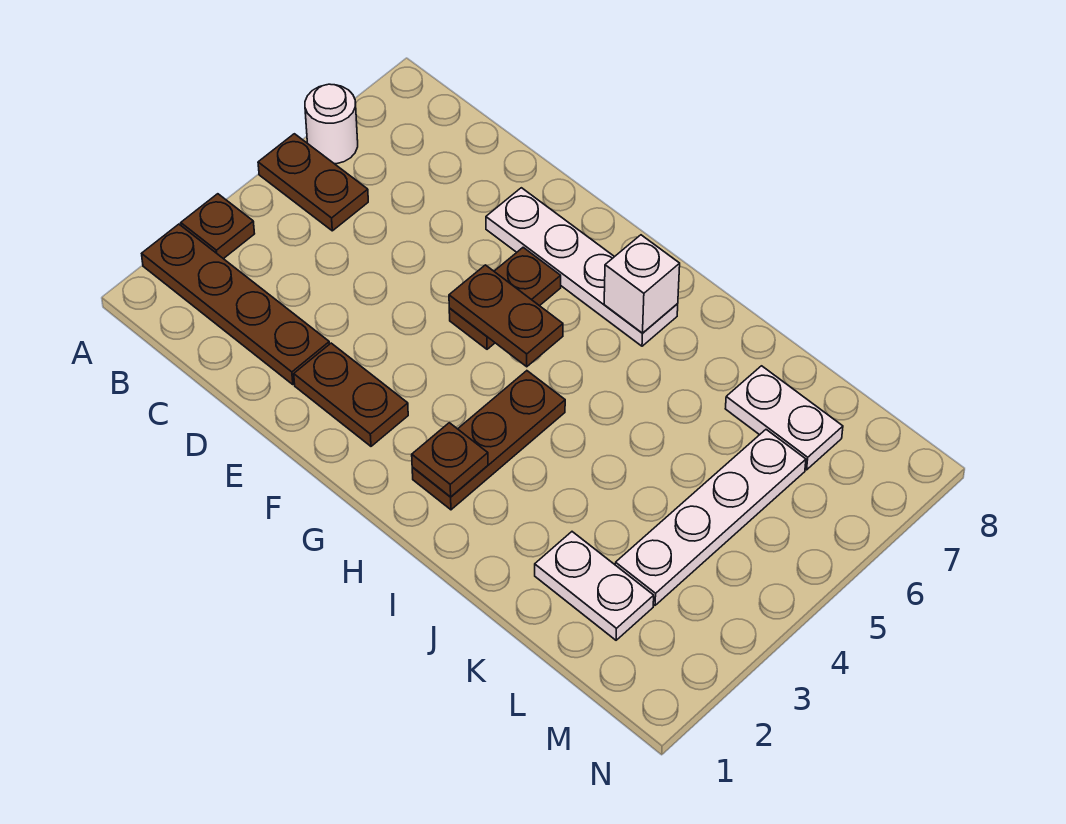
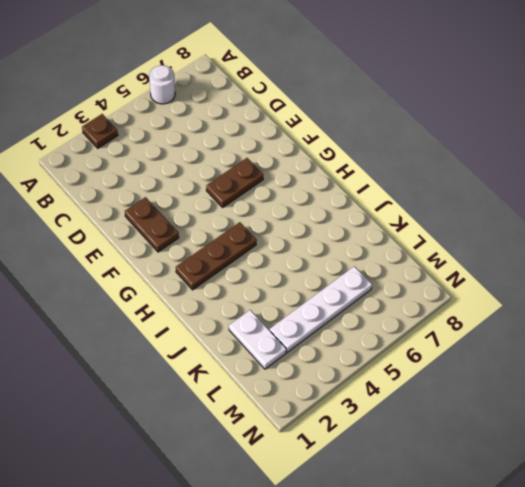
none -> brown plate A2:D2 level 1
none -> brown plate A5:B5 level 1
none -> white plate E7:H7 level 1

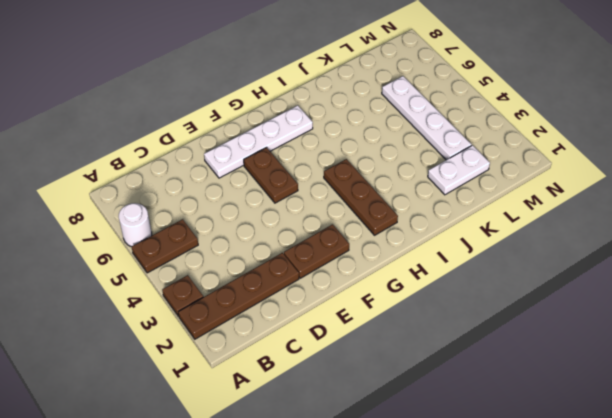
none -> white plate K7:L7 level 1
none -> brown plate F5:G5 level 2
none -> brown plate H2 level 2

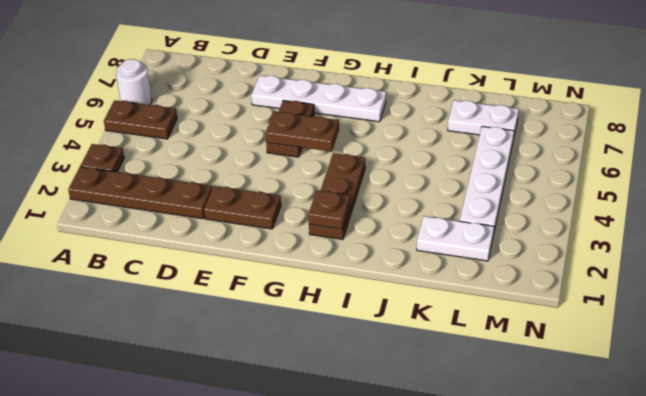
none -> white brick H7 level 2

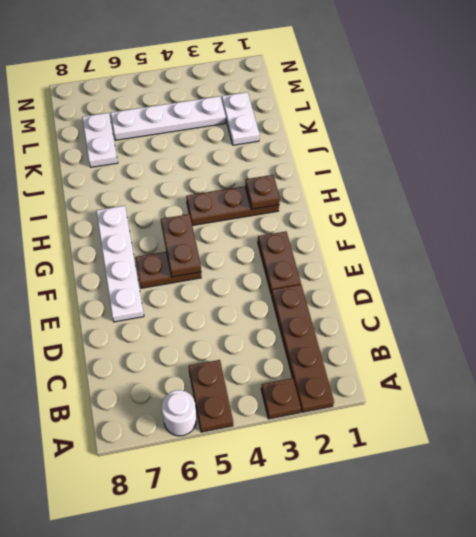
none -> white brick H7 level 2

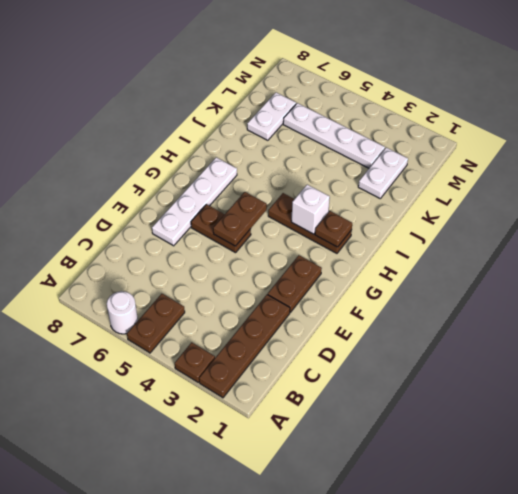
white brick H3 level 2 -> white brick H7 level 2

